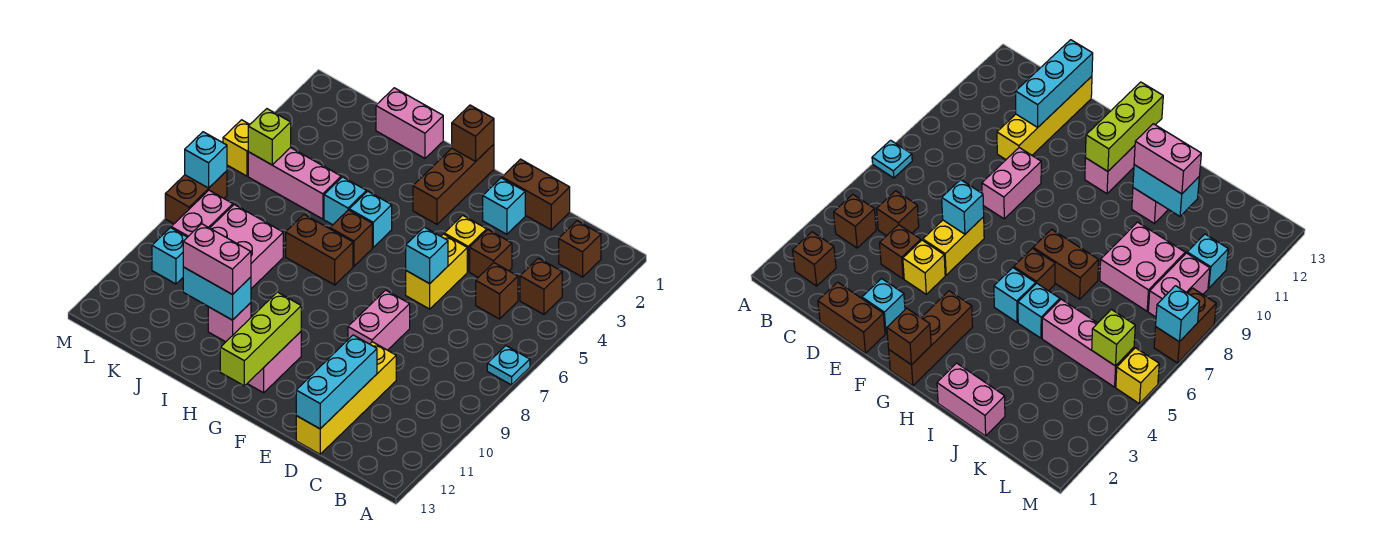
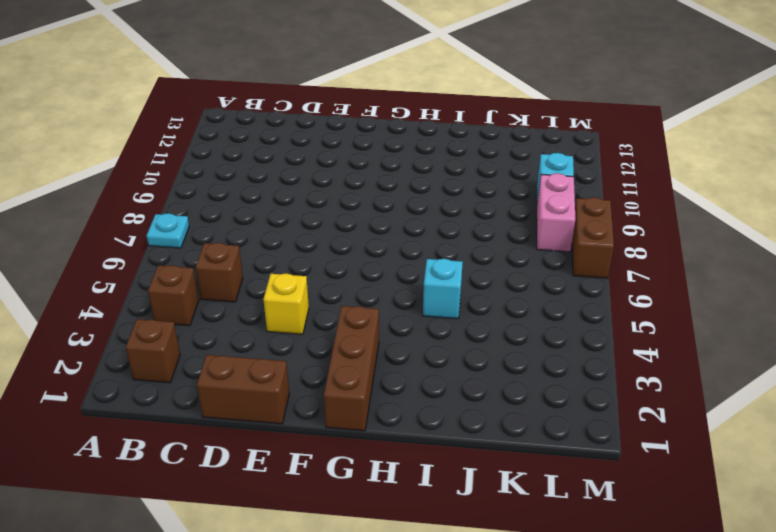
none -> brown brick D4 level 1
none -> yellow brick D10:D13 level 1
none -> cyan brick E2 level 1
none -> yellow brick E5:E6 level 1

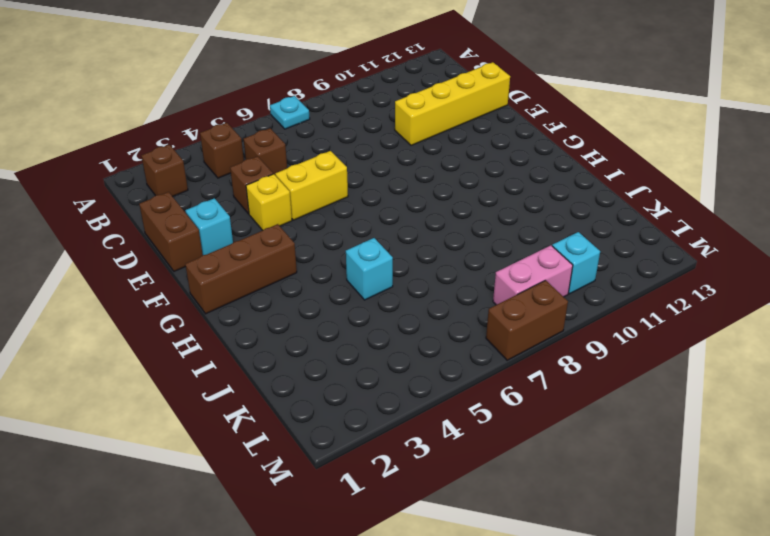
none -> pink brick E8:E9 level 1
none -> pink brick G11:G12 level 1
none -> cyan brick H5 level 1
none -> brown brick H6 level 1

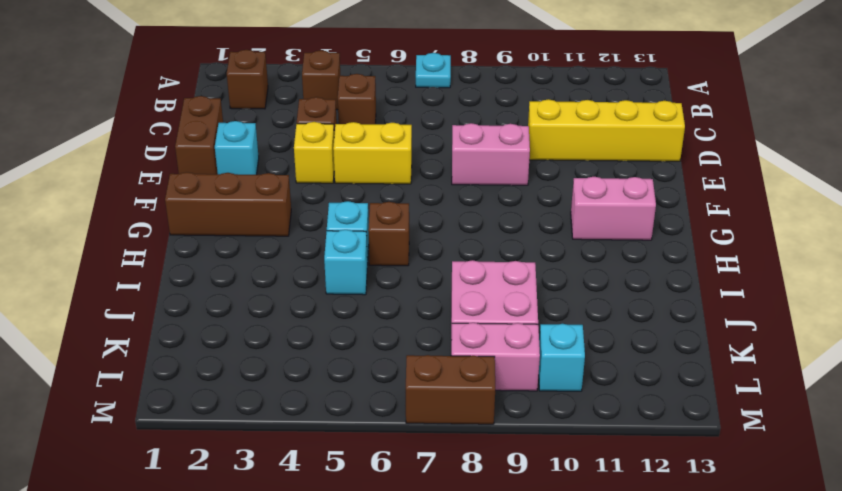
none -> brown brick H7:I7 level 1
none -> pink brick I1:J1 level 1
none -> pink brick I11 level 1
none -> pink brick J5:L5 level 1

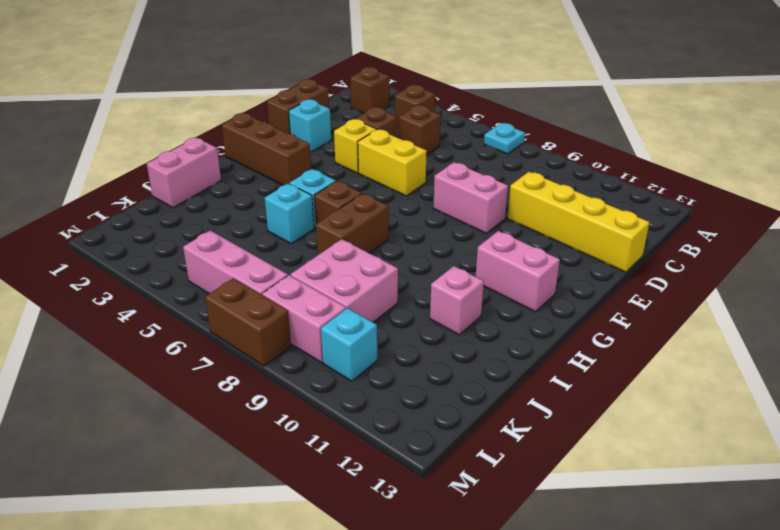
pink brick L5:L7 level 1 -> pink brick J5:L5 level 1
none -> yellow brick M5 level 1
none -> cyan brick D11:D13 level 2
none -> cyan brick E6 level 2
none -> brown brick G1 level 2

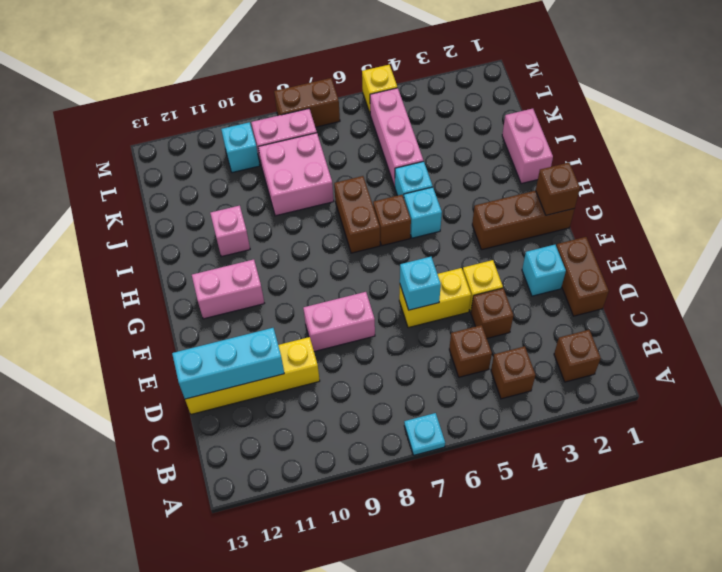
none -> lime brick G11:G13 level 2
none -> cyan brick I11:J11 level 2
none -> lime brick L5 level 2
none -> cyan brick M7 level 2

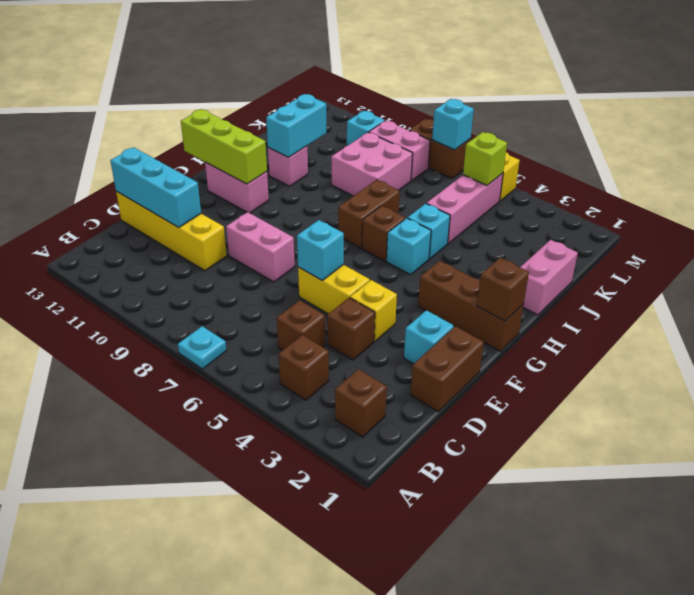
none -> pink brick I11:J11 level 3

